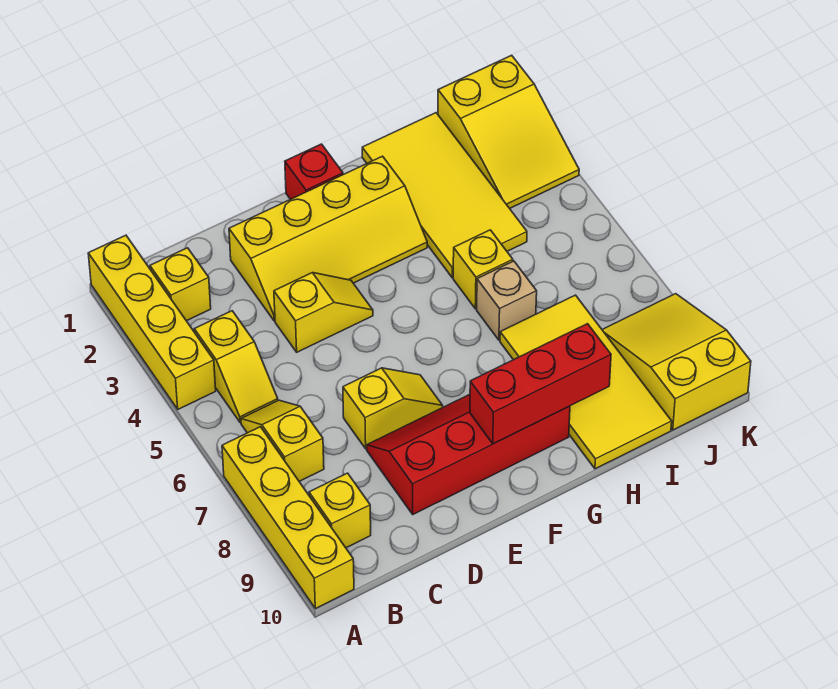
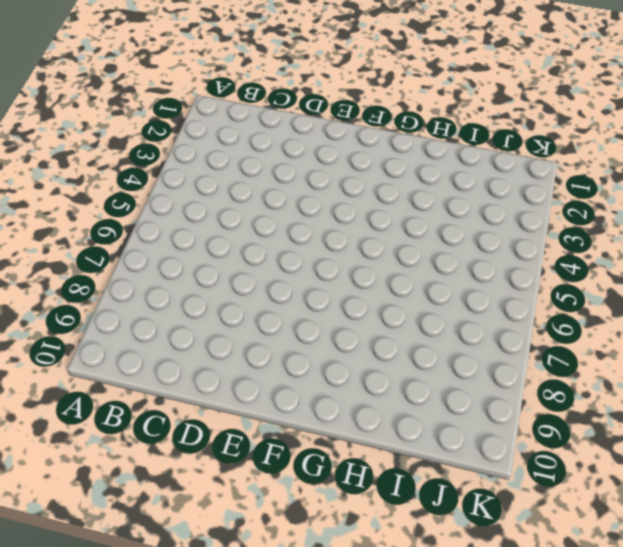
none -> yellow brick A1:A4 level 1
none -> yellow brick A7:A10 level 1
none -> yellow brick B2 level 1

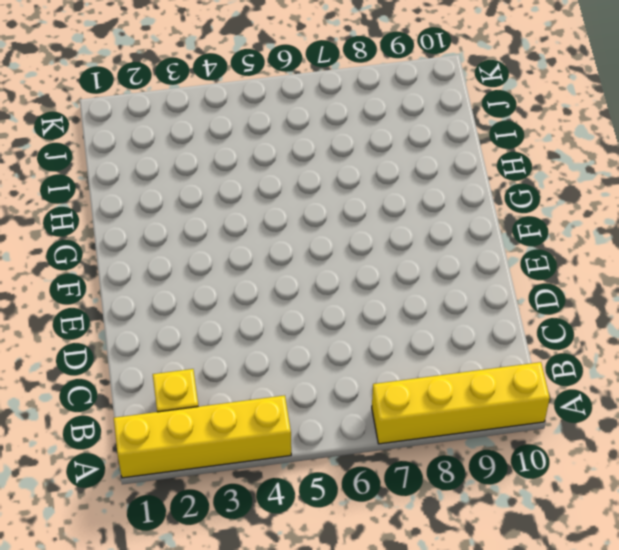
none -> yellow slope B4:B5 level 1 top 4
none -> yellow slope B6:B7 level 1 top 7
none -> yellow brick B9 level 1

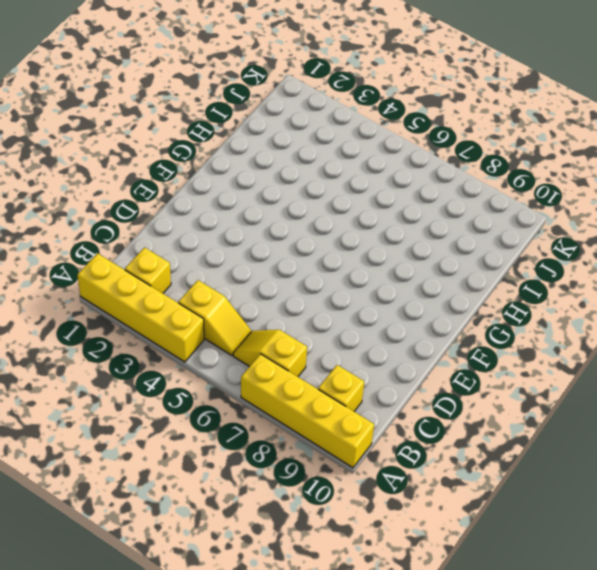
none -> yellow slope D2:G3 level 1 top 2
none -> yellow slope D4:E4 level 1 top D
none -> yellow slope D7:E7 level 1 top D

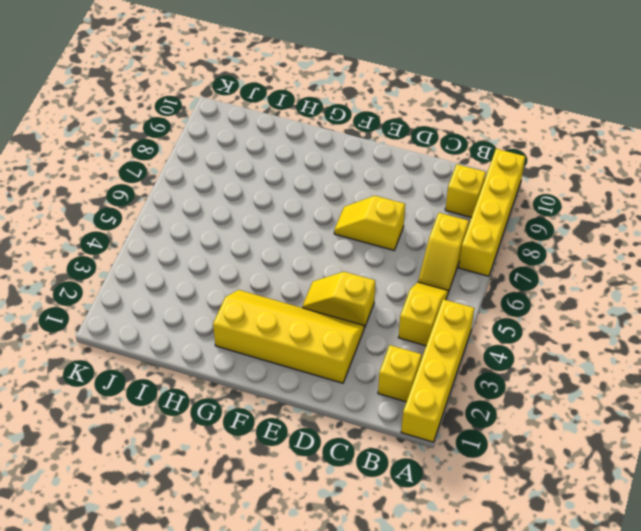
none -> red slope D8:G9 level 1 top 9
none -> red brick F1 level 1
none -> yellow tile H1:I4 level 1

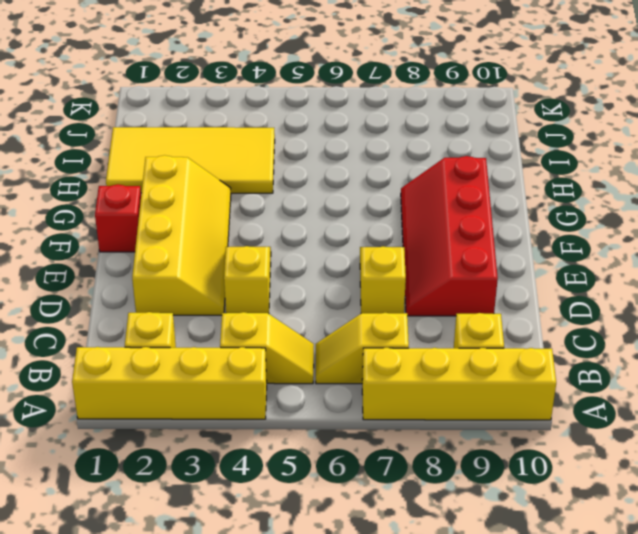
none -> yellow brick H5 level 1
none -> tan brick H6 level 1
none -> yellow tile H7:I10 level 1

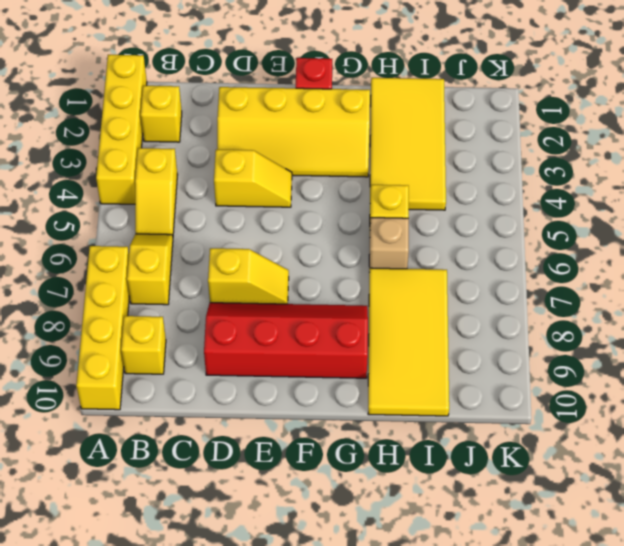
none -> yellow slope J1:K3 level 1 top 1
none -> yellow slope J8:K10 level 1 top 10
none -> red brick F9:H9 level 2

